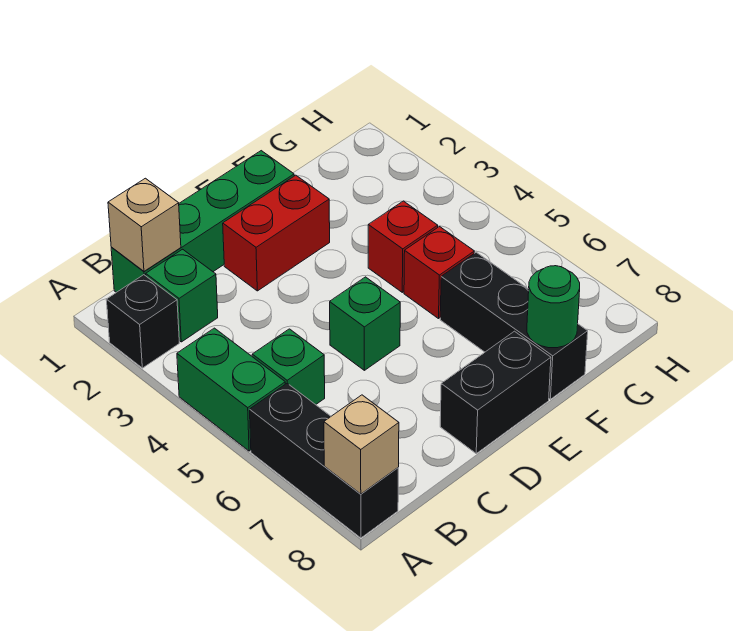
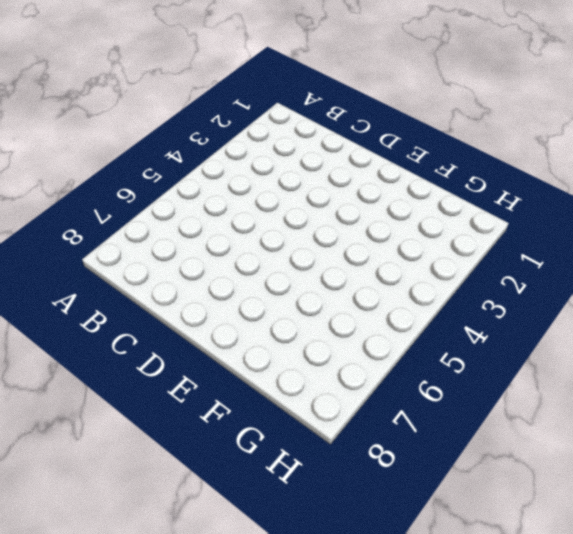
none -> black brick A2 level 1
none -> green brick A4:A5 level 1
none -> black brick A6:A8 level 1

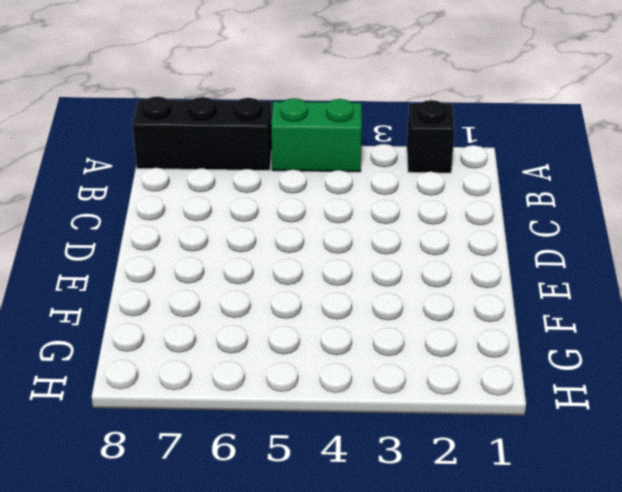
none -> green brick B1:E1 level 1
none -> green brick B2 level 1
none -> green brick B5 level 1

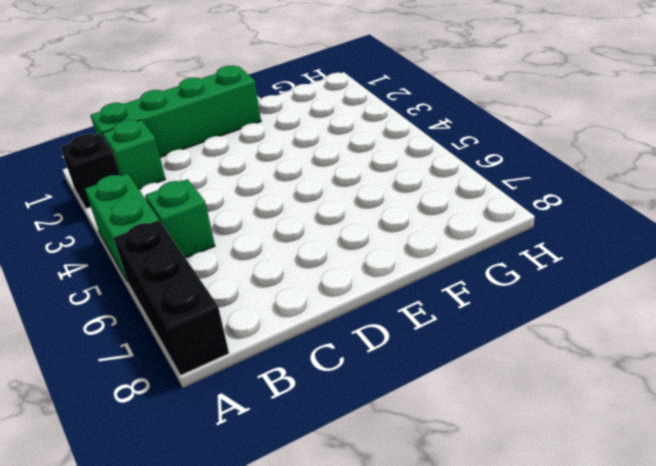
none -> red brick D2:E2 level 1
none -> green brick D5 level 1
none -> black brick D8:E8 level 1

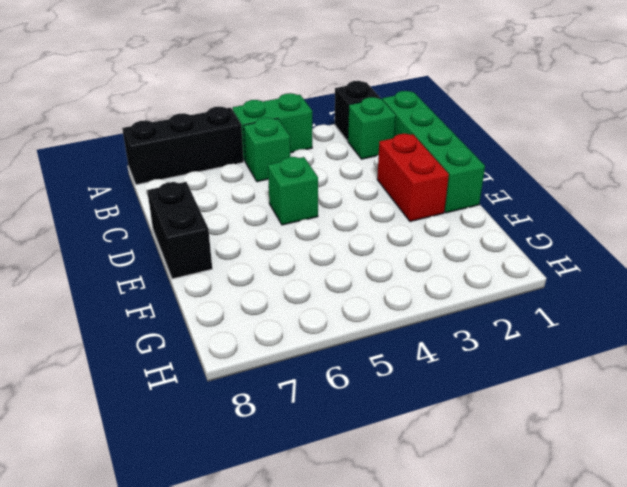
none -> red brick F4 level 1
none -> red brick F5 level 1
none -> black brick F6:F8 level 1

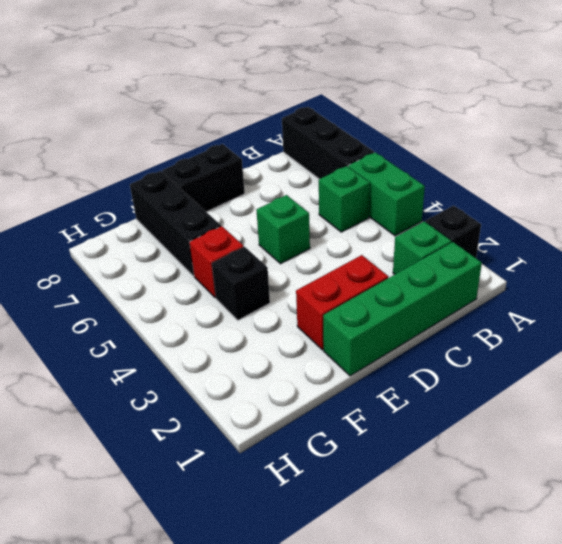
black brick F4 level 1 -> red brick F4 level 1
none -> tan brick A8 level 2
none -> tan brick B1 level 2
none -> green round brick F8 level 2

